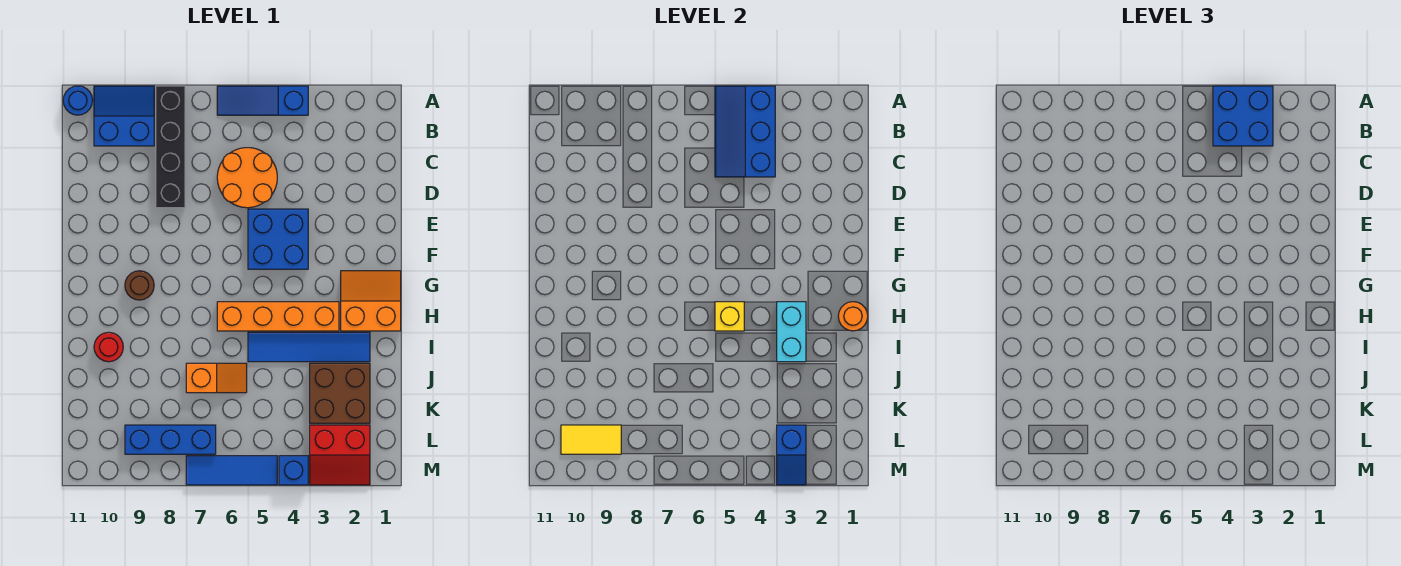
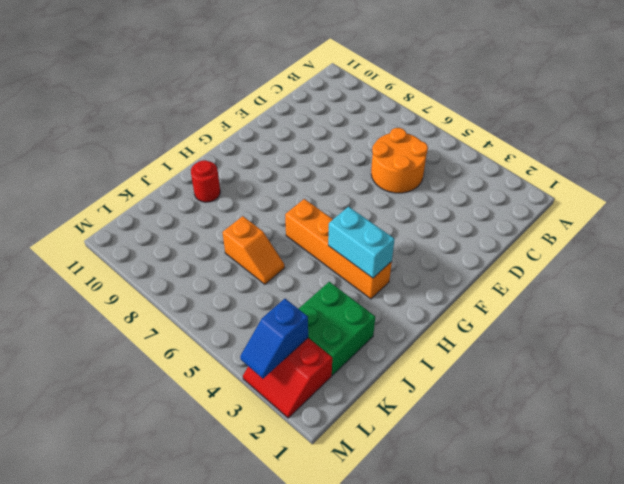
cyan brick H3:H4 level 2 -> cyan brick H3:I3 level 2
green brick J2:K3 level 1 -> brown brick J2:K3 level 1
none -> blue slope A4:A6 level 1 top 4
none -> black brick A8:D8 level 1
none -> blue slope A9:B10 level 1 top B

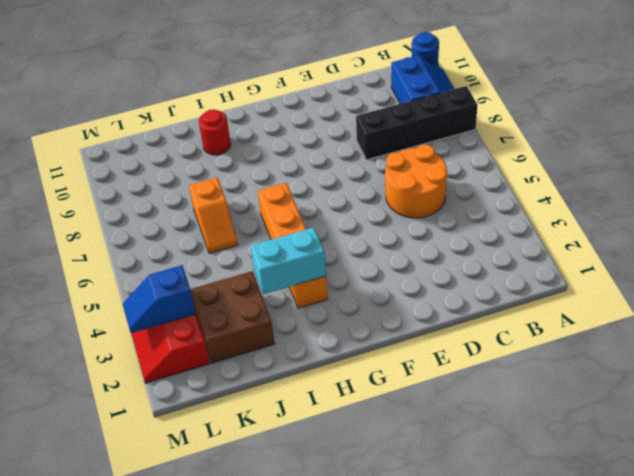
none -> blue slope A4:A6 level 1 top 4
none -> blue brick E4:F5 level 1
none -> orange slope G1:H2 level 1 top H

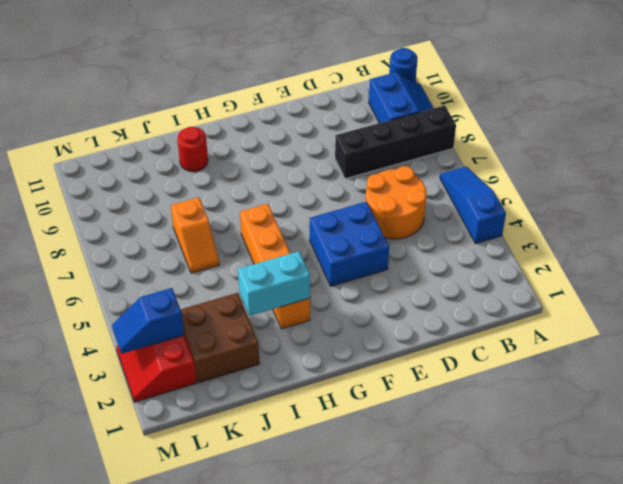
none -> orange slope G1:H2 level 1 top H
none -> brown round brick G9 level 1
none -> blue tile I2:I5 level 1

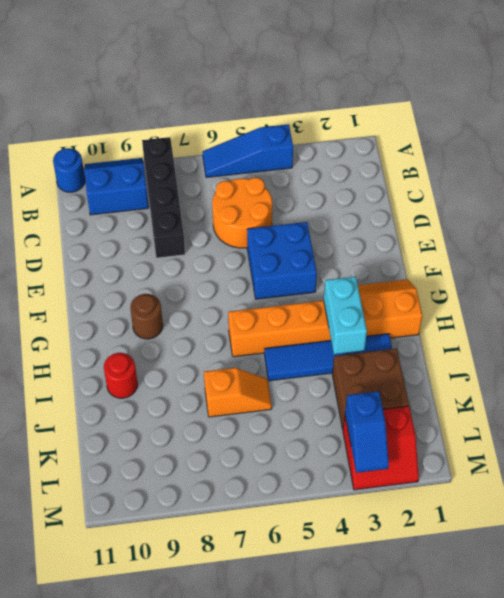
none -> blue brick L7:L9 level 1
none -> blue brick M4 level 1
none -> blue tile M5:M7 level 1

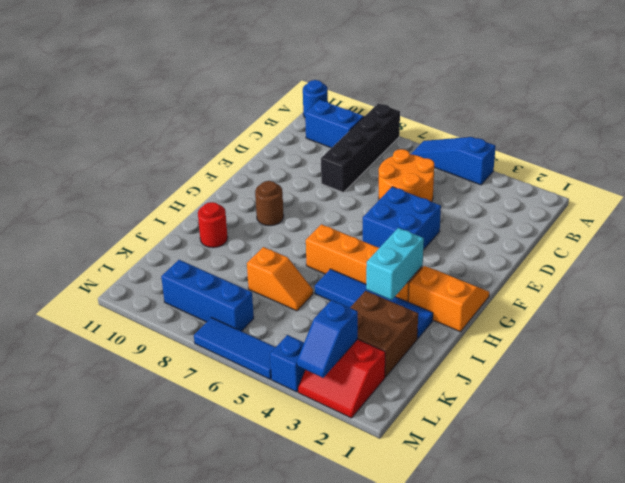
none -> blue slope A4:C5 level 2 top 4
none -> orange round brick H1 level 2
none -> yellow brick H5 level 2

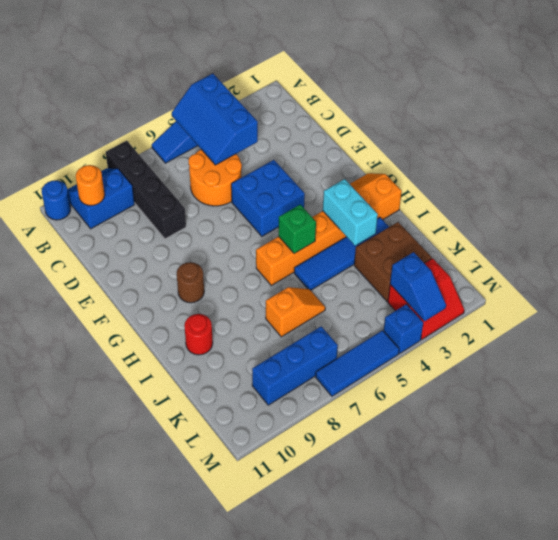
orange round brick B10 level 2 -> orange round brick H1 level 2
green brick H5 level 2 -> yellow brick H5 level 2
none -> yellow tile L9:L10 level 2
none -> blue brick A3:B4 level 3

